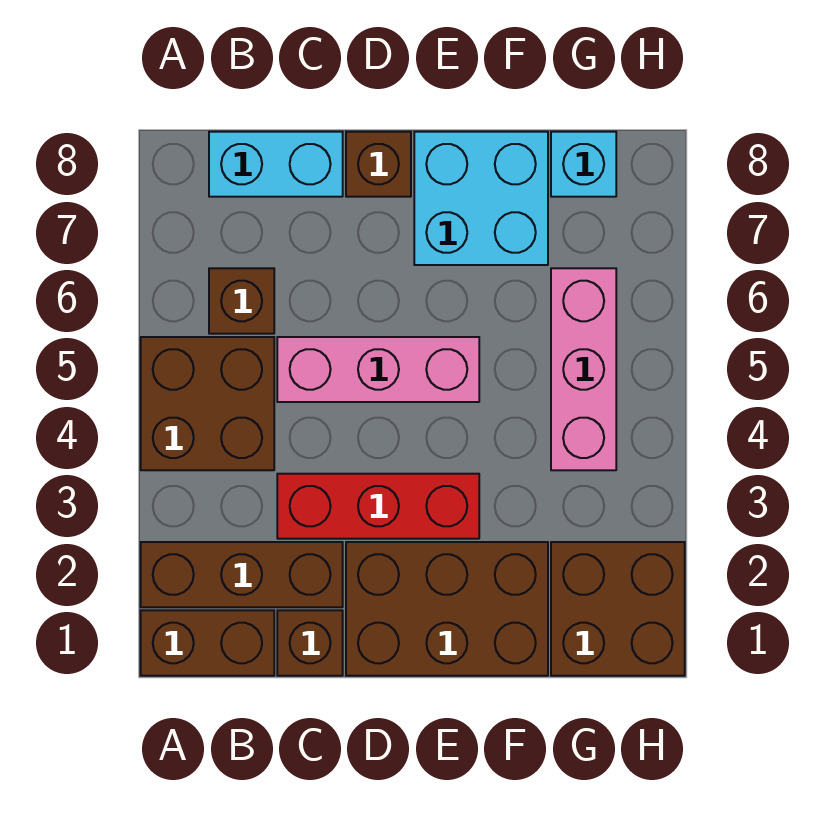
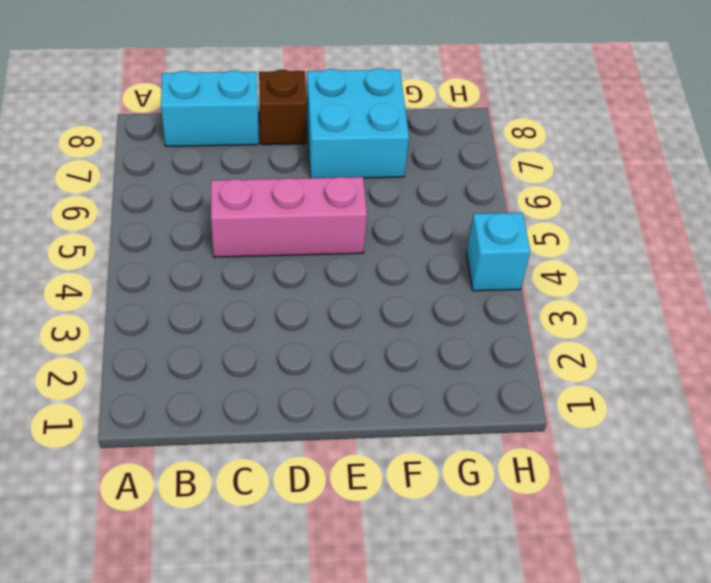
cyan brick H4 level 1 -> cyan brick G8 level 1
none -> brown brick A1:B1 level 1
none -> brown brick A2:C2 level 1
none -> brown brick A4:B5 level 1

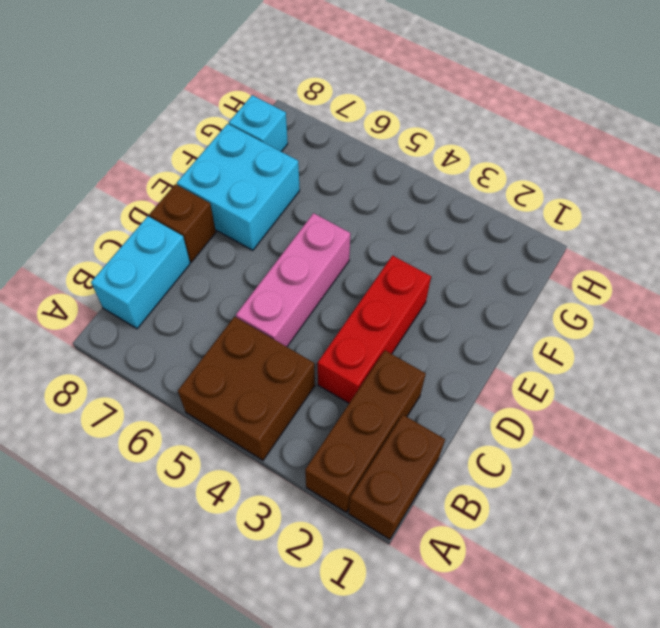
none -> brown brick B6 level 1
none -> brown brick C1 level 1
none -> brown brick D1:F2 level 1

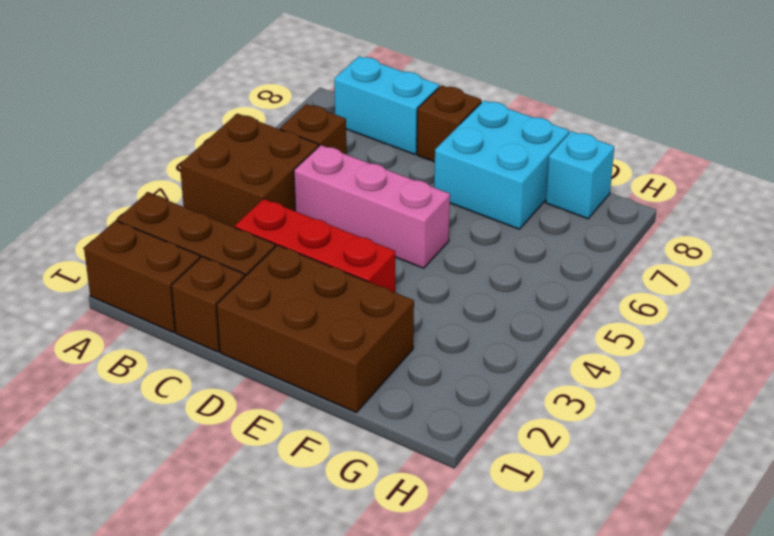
none -> brown brick G1:H2 level 1
none -> pink brick G4:G6 level 1

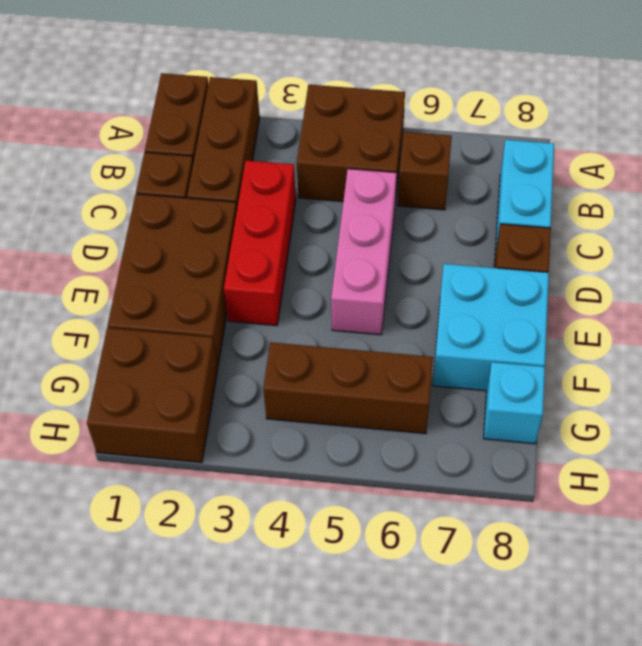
brown brick G4:G6 level 1 -> pink brick G4:G6 level 1

